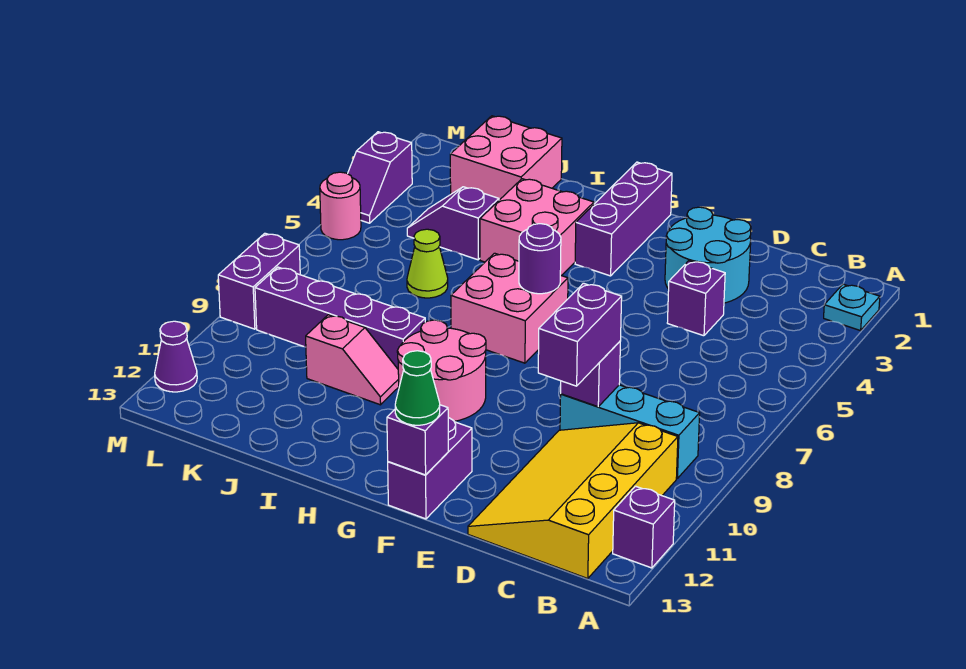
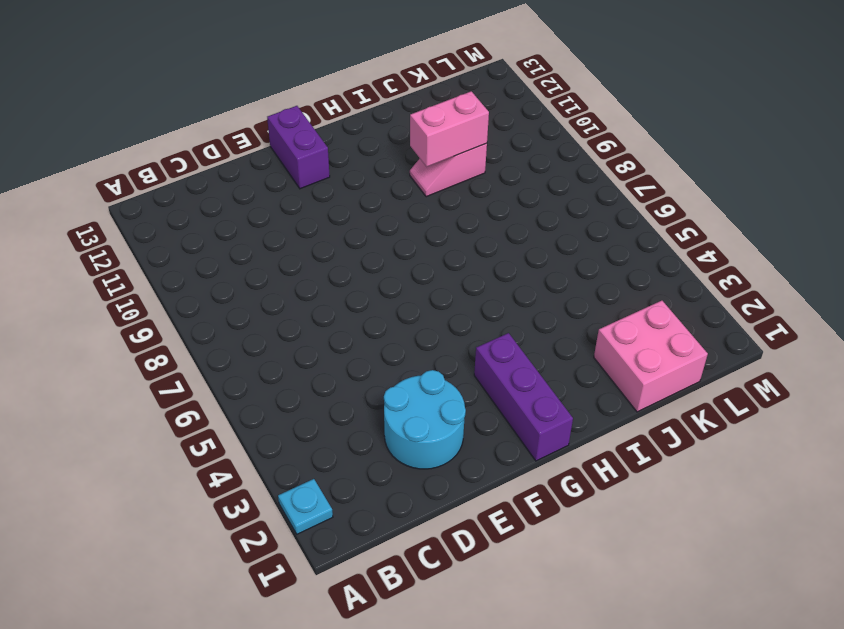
pink brick I10:J10 level 2 -> none
none -> purple brick A12 level 1
none -> cyan brick B9:D9 level 1
none -> yellow slope B10:D13 level 1 top B

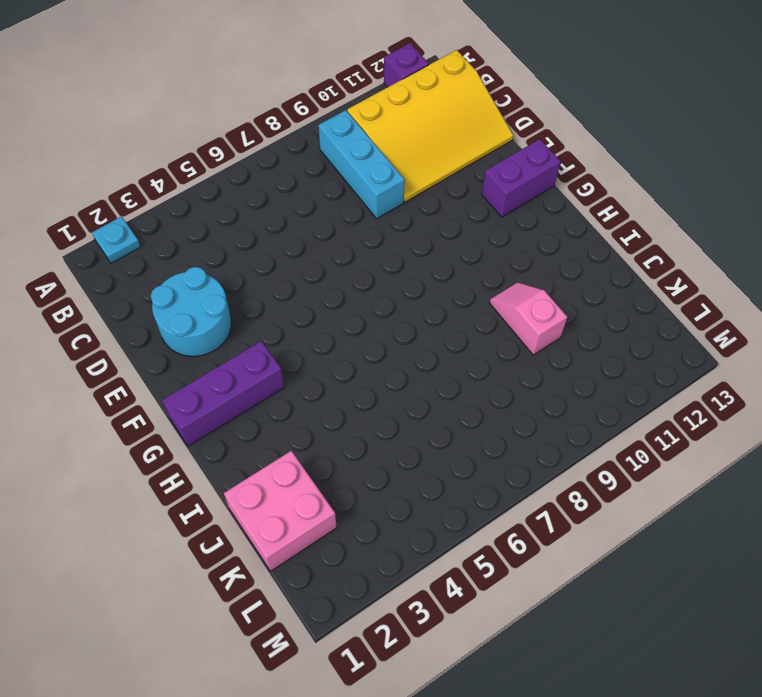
none -> purple brick D4 level 1
none -> pink brick G6:H7 level 1
none -> pink round brick G9:H10 level 1

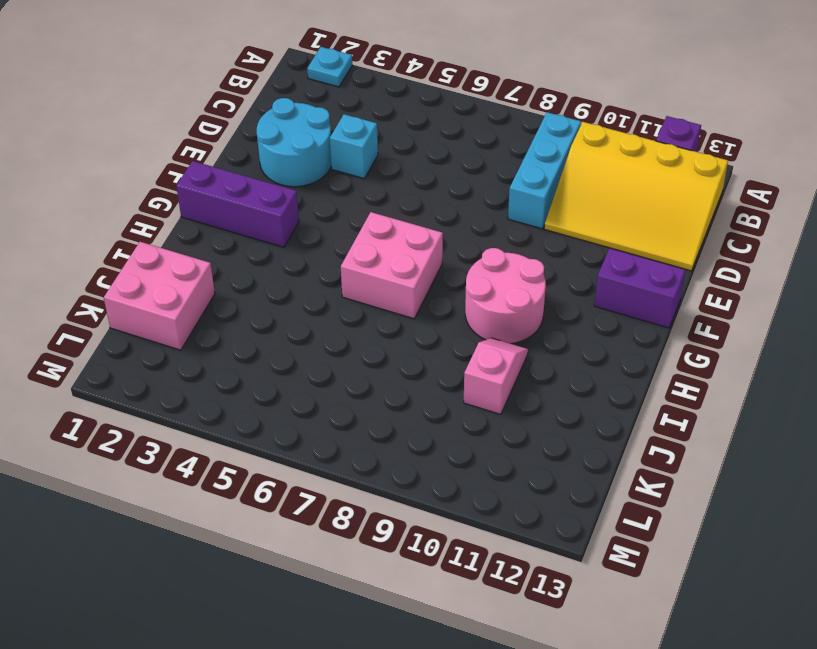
cyan brick D4 level 1 -> purple brick D4 level 1
none -> pink brick H3:I4 level 1
none -> purple brick I9:L9 level 1
none -> purple slope J4:K4 level 1 top J

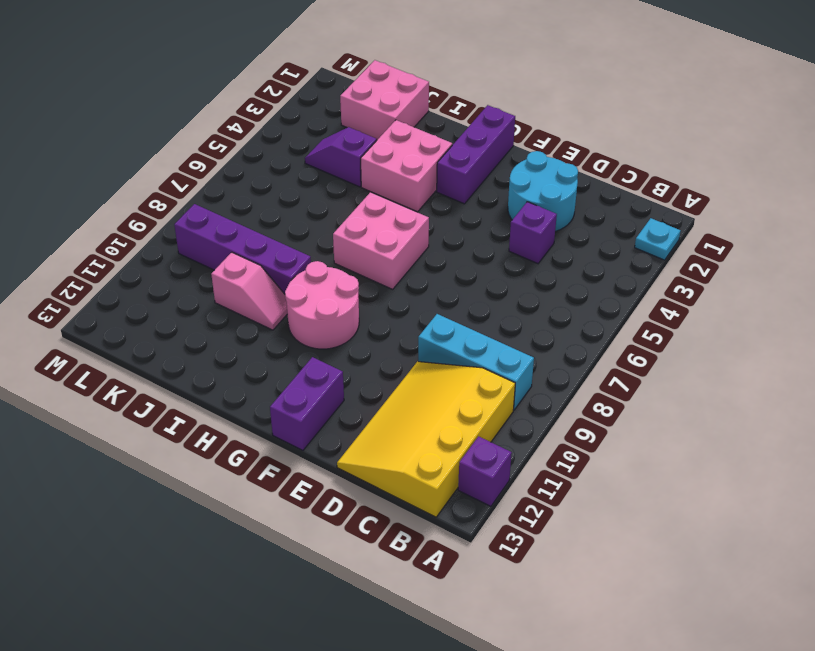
none -> lime cone J6 level 1
none -> purple slope M3:M4 level 1 top 3
none -> pink round brick M5 level 1

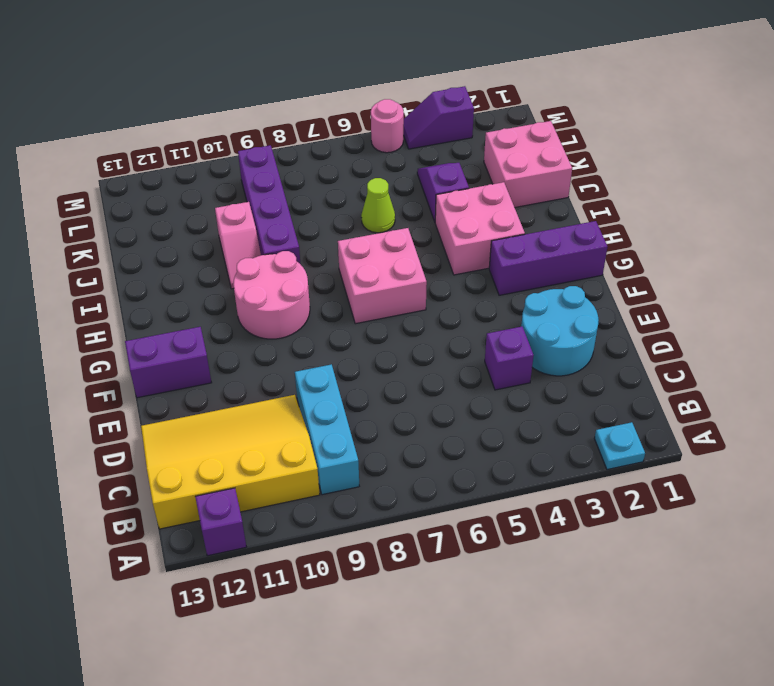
none -> purple brick M8:M9 level 1
none -> purple cone M12 level 1
none -> purple brick D9 level 2

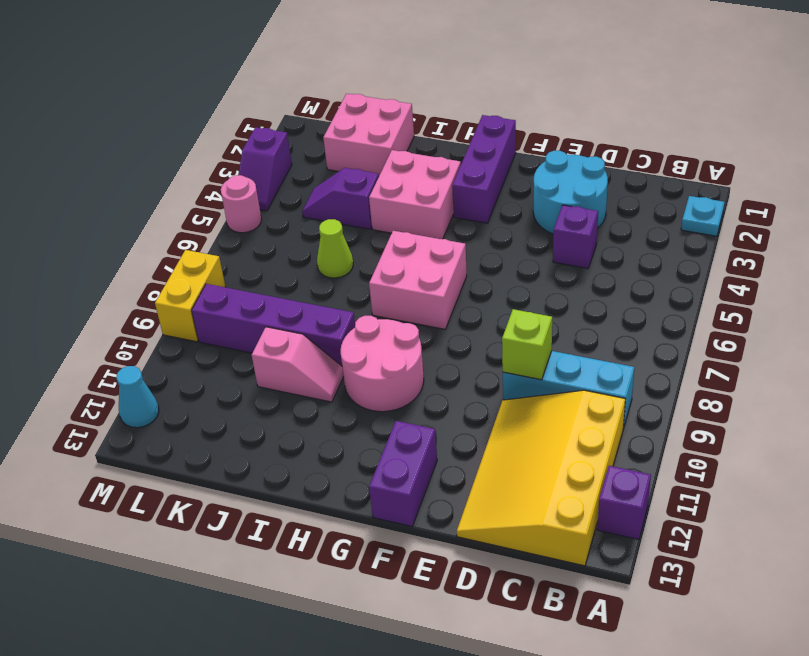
lime brick D9 level 2 -> purple brick D9 level 2
yellow brick M8:M9 level 1 -> purple brick M8:M9 level 1
cyan cone M12 level 1 -> purple cone M12 level 1
none -> purple brick F13 level 2
none -> purple round brick G6 level 2
none -> purple brick D9:D10 level 3

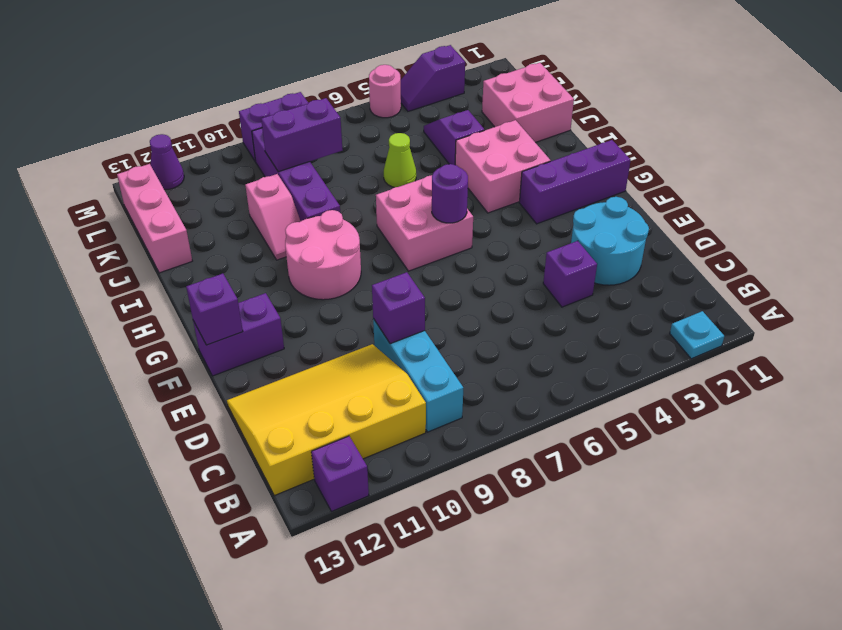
pink brick J13:L13 level 1 -> none
purple brick K8:K9 level 2 -> purple brick D9:D10 level 3
none -> green cone F13 level 3

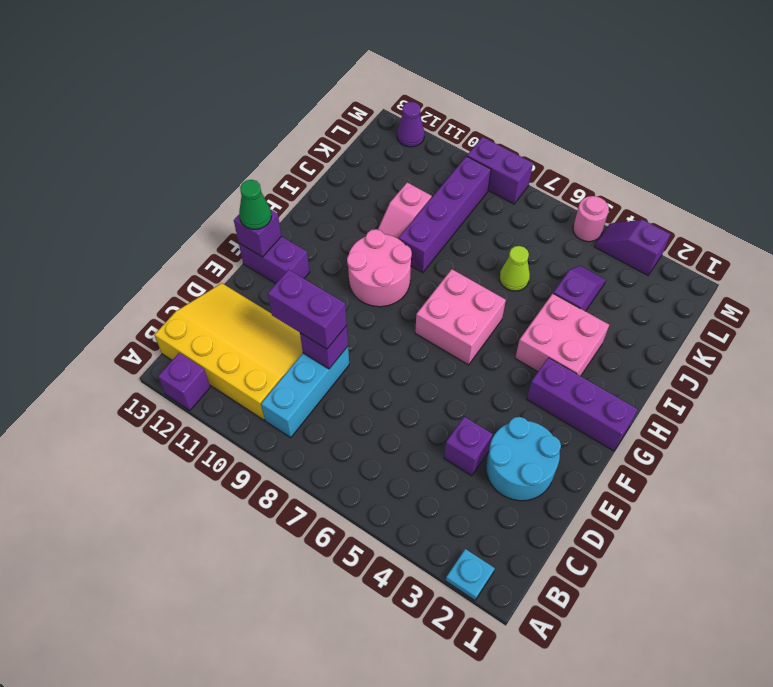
none -> pink brick J1:K2 level 1
none -> purple round brick G6 level 2

